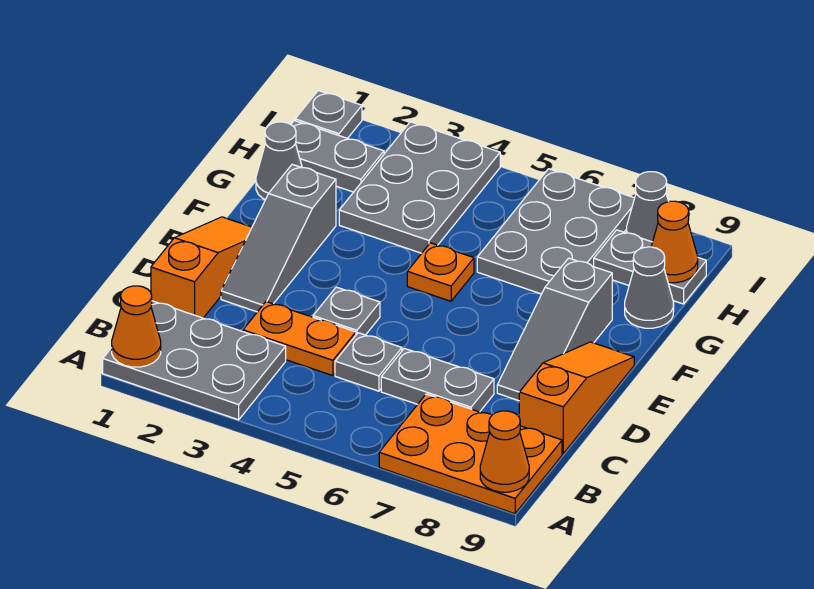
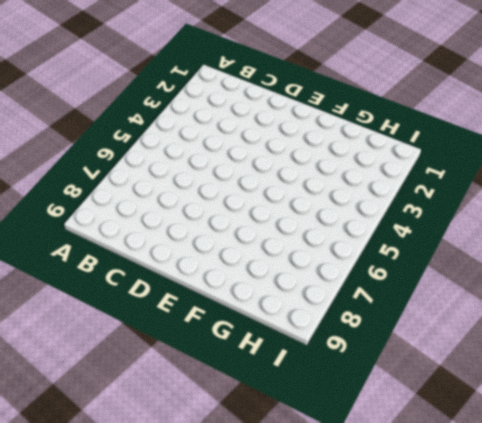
none -> grey plate A1:B3 level 1
none -> orange plate A7:B9 level 1
none -> orange slope C1:E1 level 1 top C

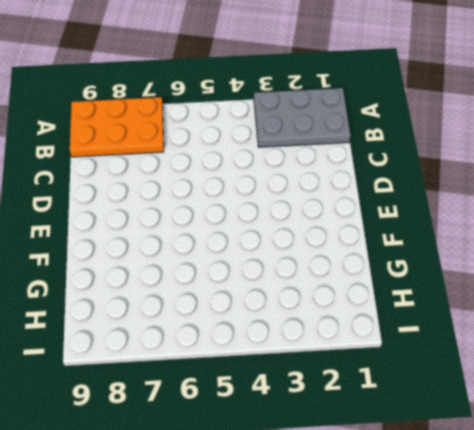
none -> orange slope C1:E1 level 1 top C
none -> orange plate C3:C4 level 1
none -> grey plate C5 level 1

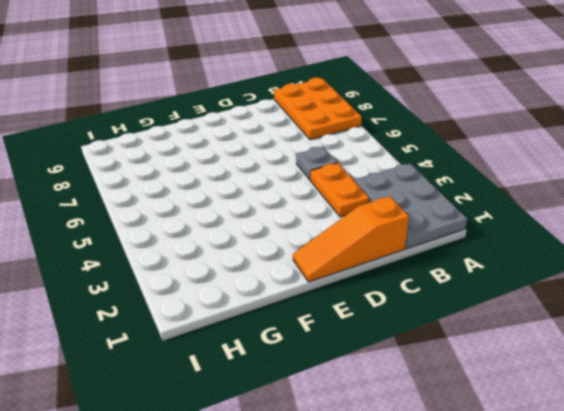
none -> grey plate C6:C7 level 1
none -> orange slope C9:E9 level 1 top C
none -> grey slope D2:F2 level 1 top F

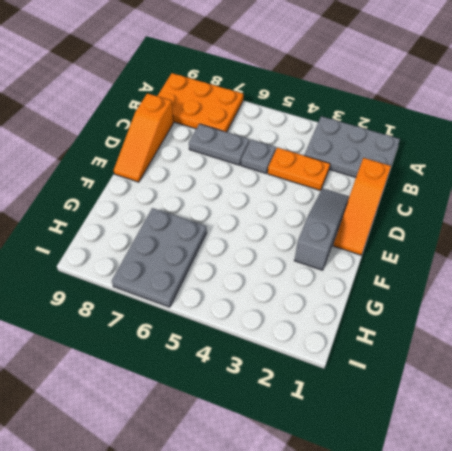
none -> grey plate D4 level 1
none -> grey slope D8:F8 level 1 top F
none -> orange plate F5 level 1

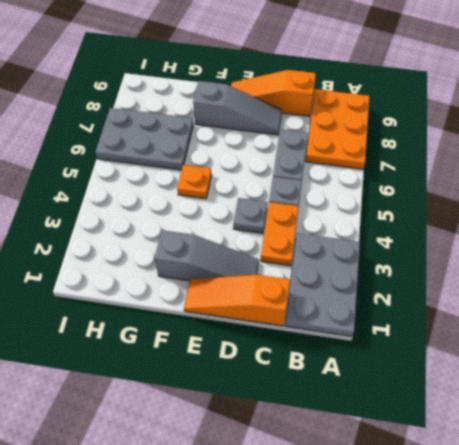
none -> grey cone G1 level 1
none -> grey plate G3:I4 level 1
none -> grey cone G9 level 1

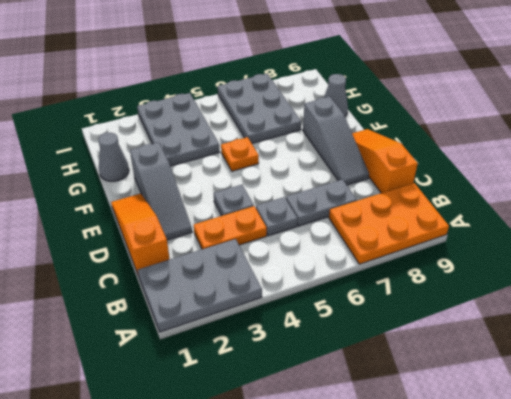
none -> grey plate H1:H2 level 1
none -> grey plate H8:H9 level 1
none -> grey plate I1 level 1

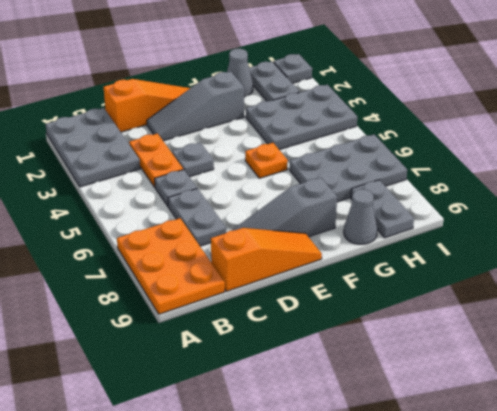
none -> grey cone I8 level 1
none -> orange cone A1 level 2
none -> orange cone A9 level 2

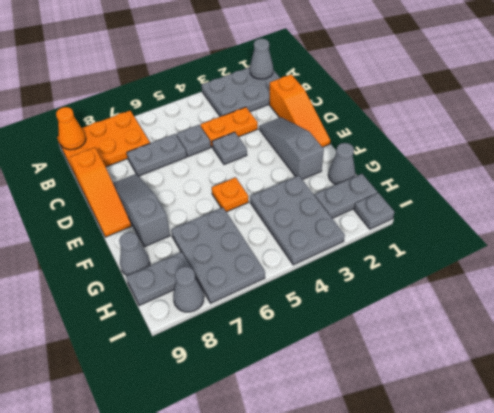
grey cone A1 level 2 -> orange cone A1 level 2
none -> orange cone H9 level 2

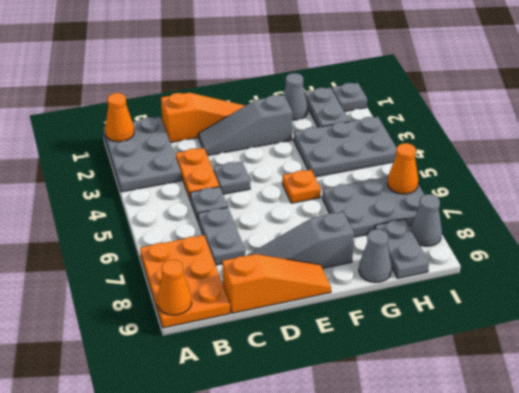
orange cone I6 level 2 -> orange cone H9 level 2

